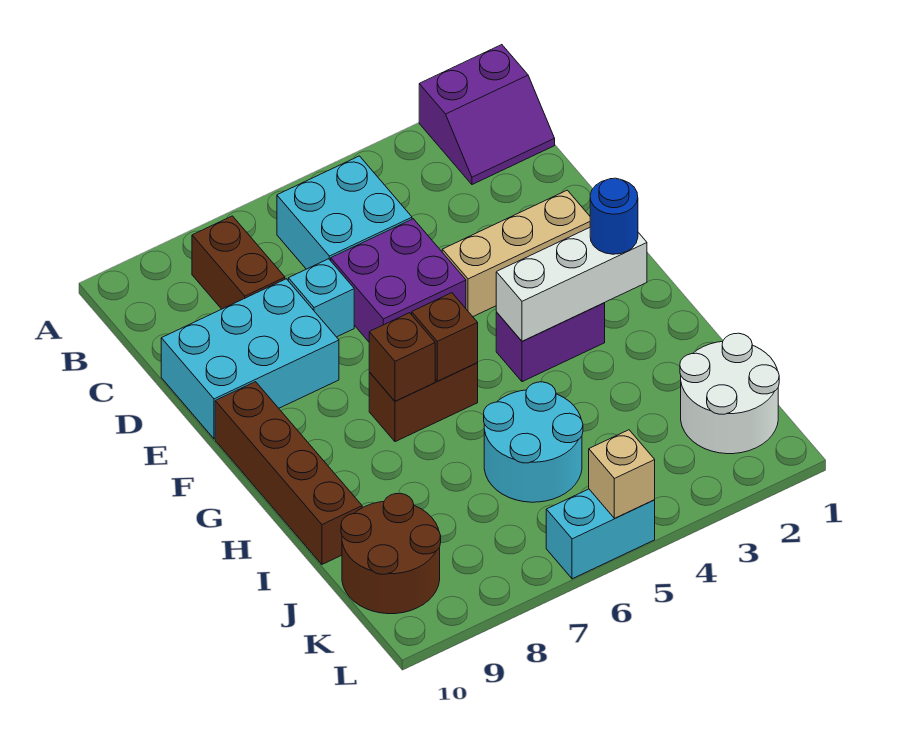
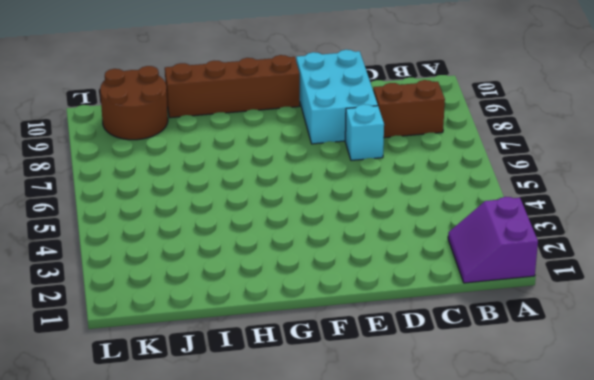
none -> cyan brick B5:C6 level 1
none -> purple brick D5:E6 level 1
none -> tan brick E2:E4 level 1

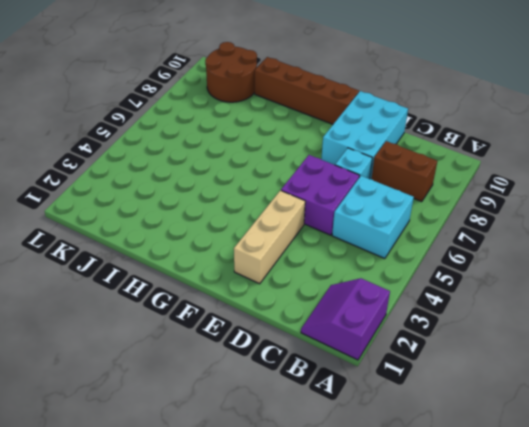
none -> purple brick G3:G4 level 1
none -> brown brick G6:G7 level 1
none -> cyan round brick I5:J6 level 1

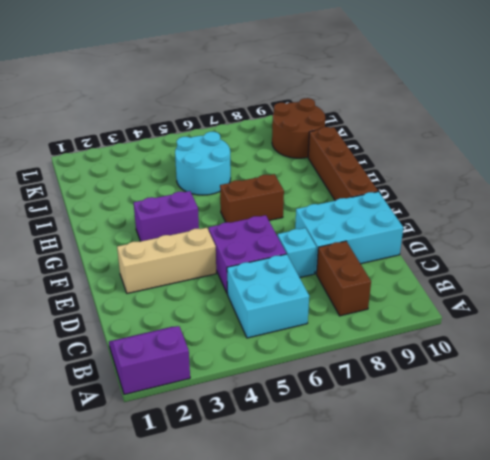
none -> white round brick J1:K2 level 1
none -> cyan brick L5:L6 level 1
none -> white brick G2:G4 level 2

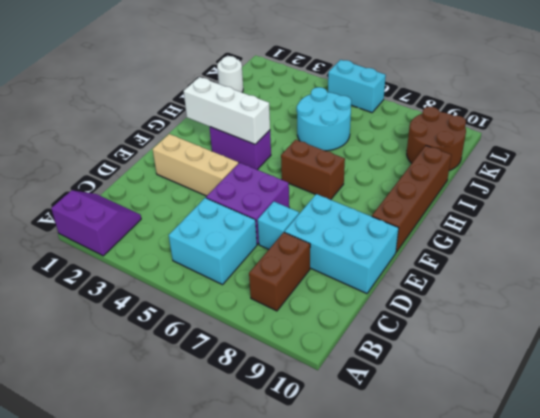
white round brick J1 level 1 -> white round brick J1:K2 level 1
none -> brown brick G6 level 2
none -> brown brick G7 level 2
none -> tan brick L5 level 2

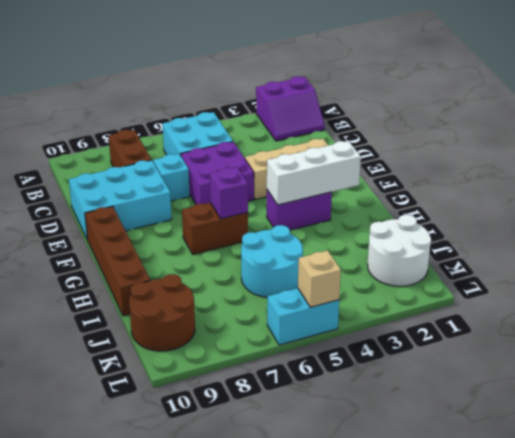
purple brick G6 level 2 -> brown brick G6 level 2
none -> brown brick G7 level 2
none -> blue round brick G2 level 3

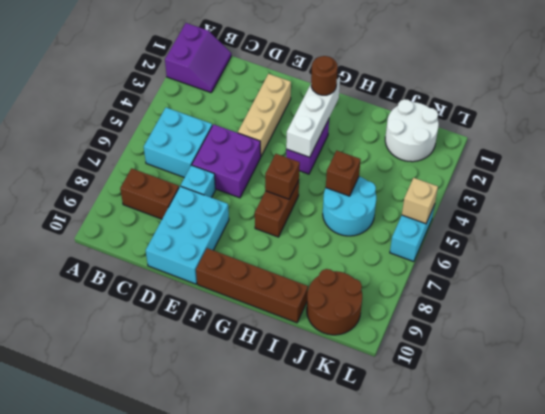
brown round brick G2 level 3 -> blue round brick G2 level 3
brown brick I5 level 2 -> brown brick G7 level 2

